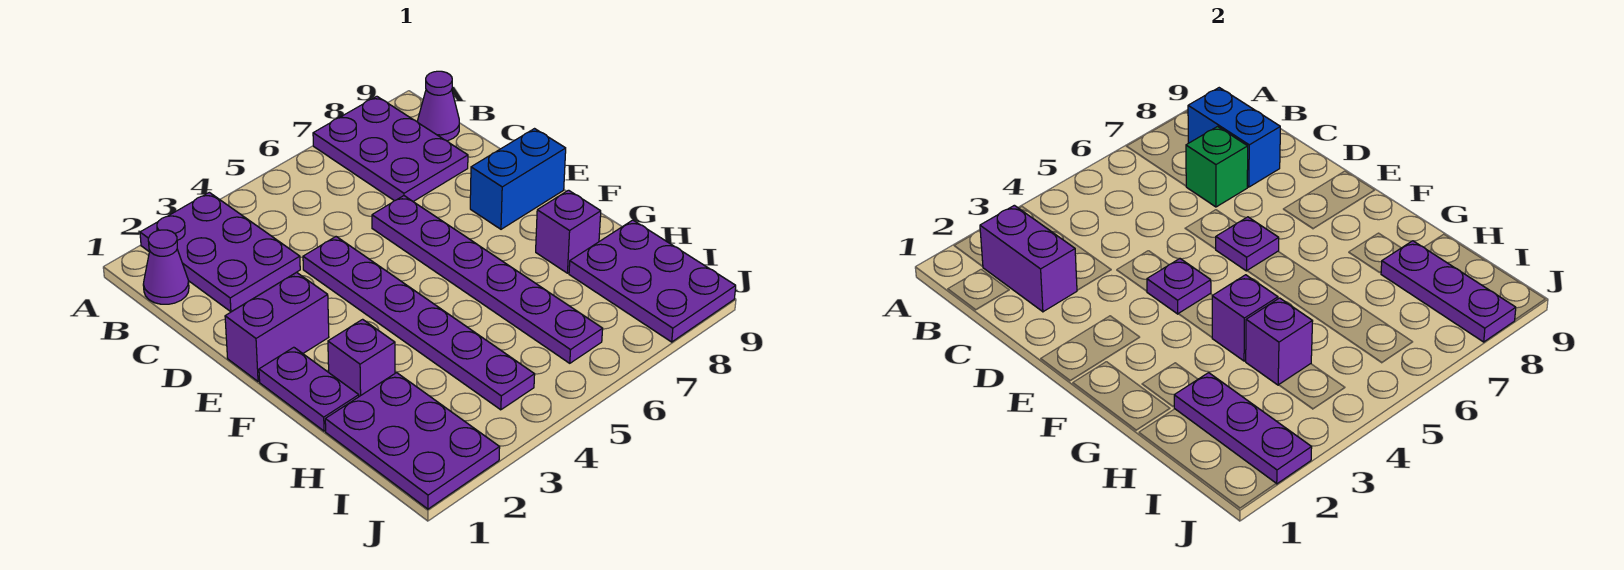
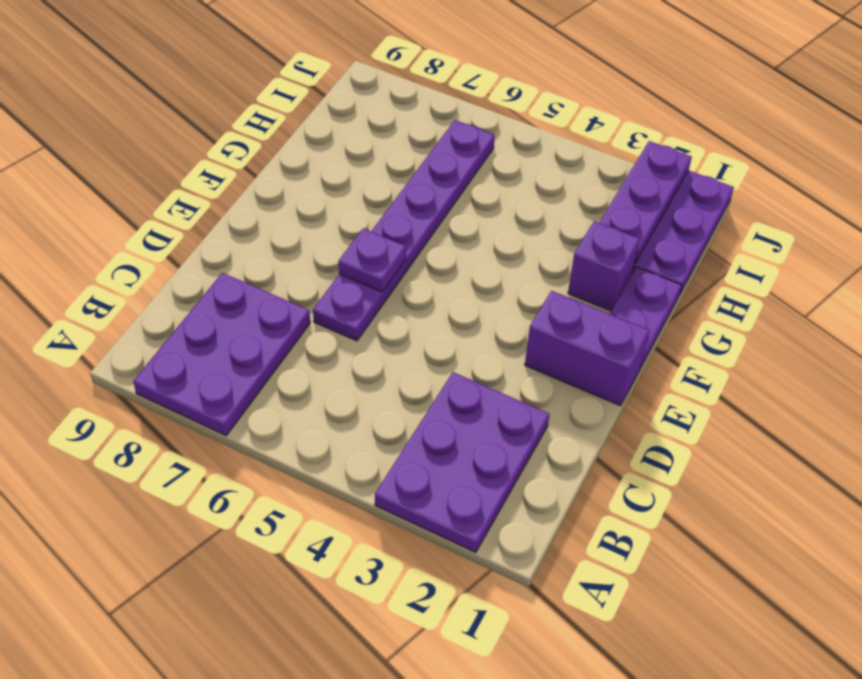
none -> purple cone B1 level 1
none -> purple cone B9 level 1
none -> purple plate D4:I4 level 1

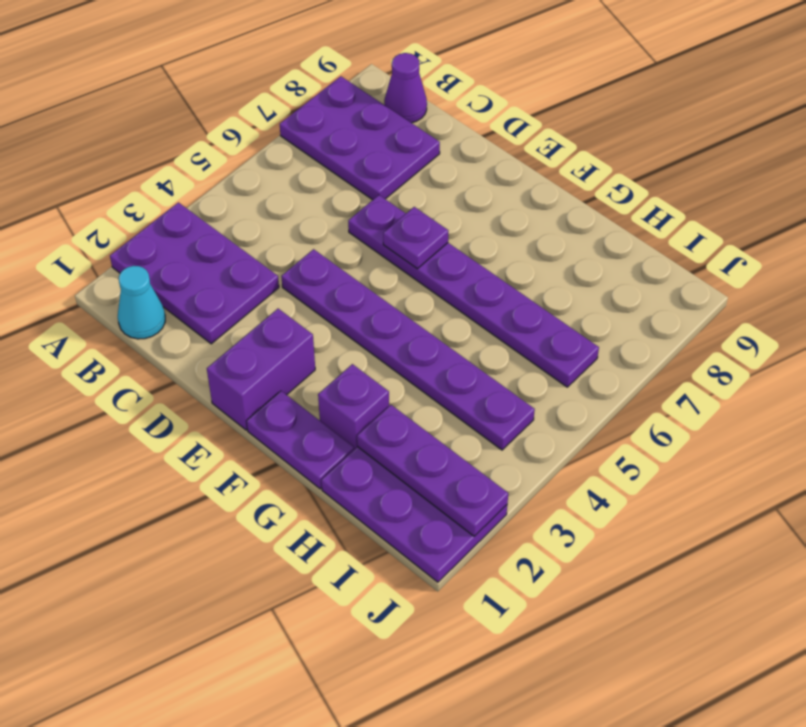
cyan cone B1 level 1 -> purple cone B1 level 1
none -> blue brick E8:E9 level 1
none -> purple brick G8 level 1
none -> purple plate H8:J9 level 1

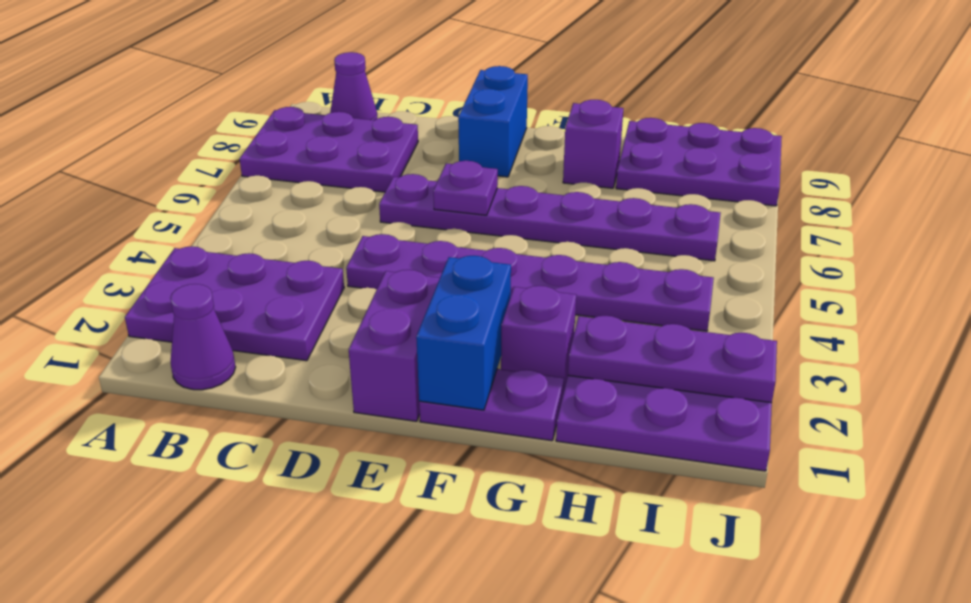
blue brick F1:F2 level 2 -> blue brick B8:C8 level 2
none -> purple brick B2:C2 level 2
none -> green brick C7 level 2
none -> purple plate E4 level 2

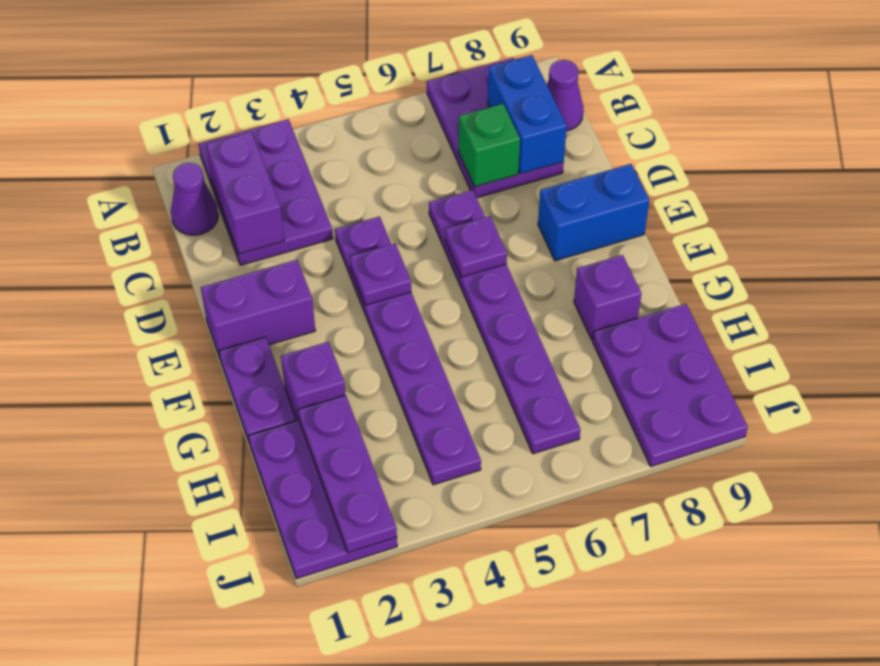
none -> purple brick G4 level 2
none -> purple brick H4 level 2
none -> purple plate H8:J8 level 2

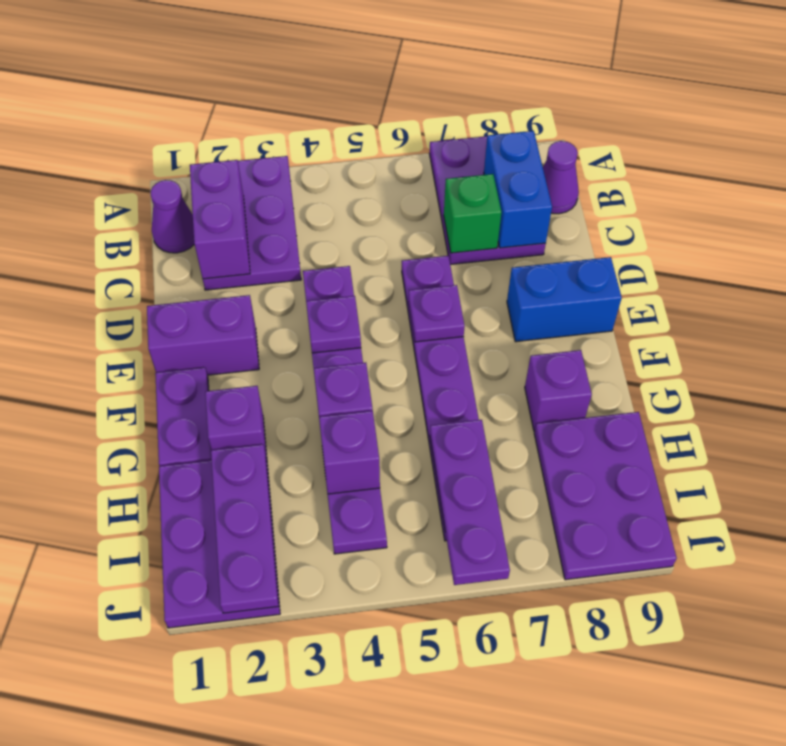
purple plate H6:J6 level 2 -> purple plate H8:J8 level 2

